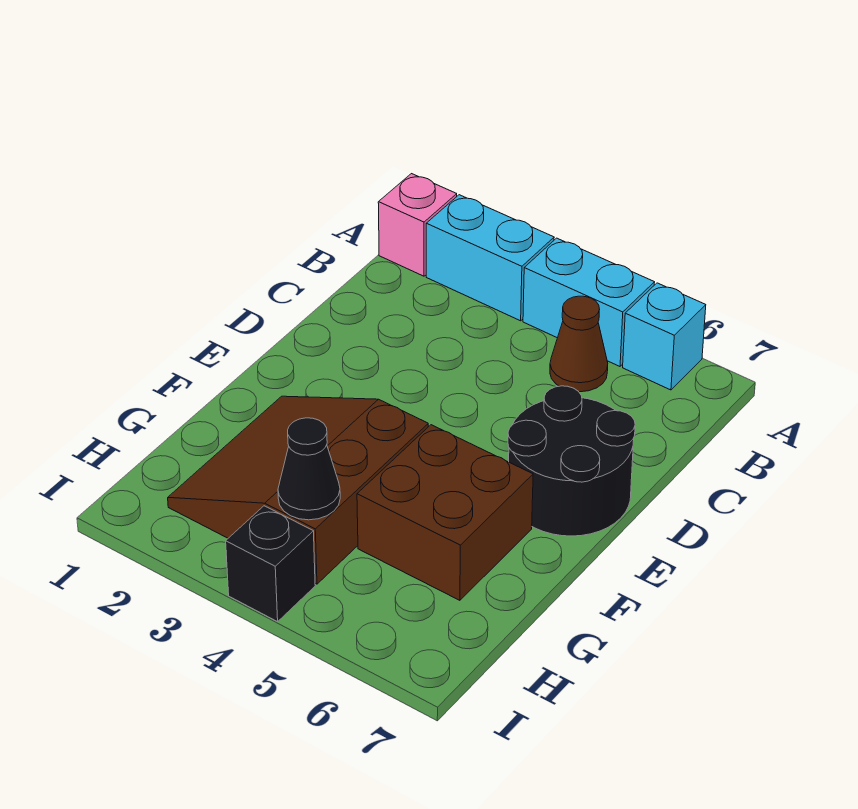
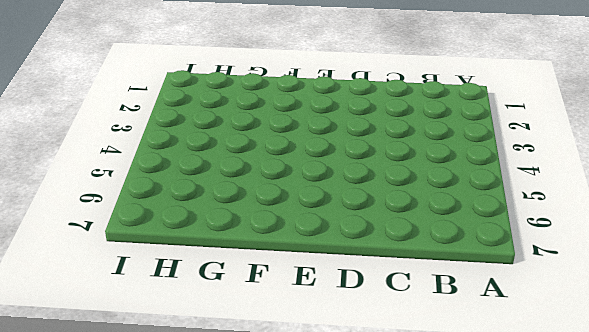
none -> pink brick A1 level 1
none -> cyan brick A2:A3 level 1

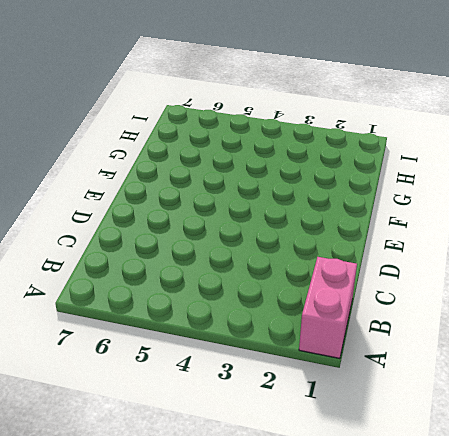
pink brick A1:B1 level 1 -> pink brick A1 level 1
none -> cyan brick A2:A3 level 1
none -> cyan brick A4:A5 level 1

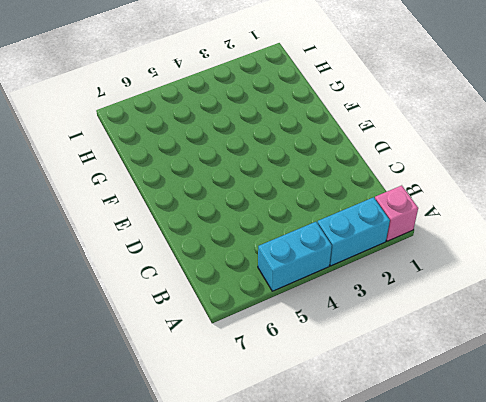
none -> cyan brick A6 level 1
none -> brown cone B5 level 1

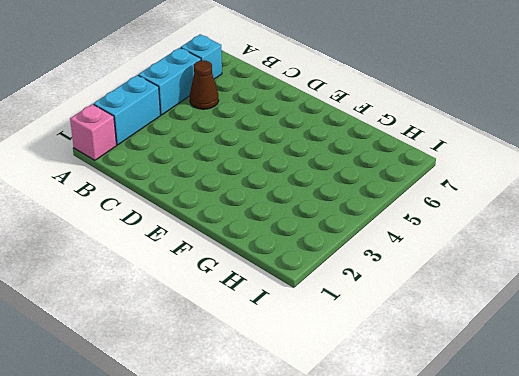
none -> black round brick D6:E7 level 1
none -> brown slope F2:H4 level 1 top 4

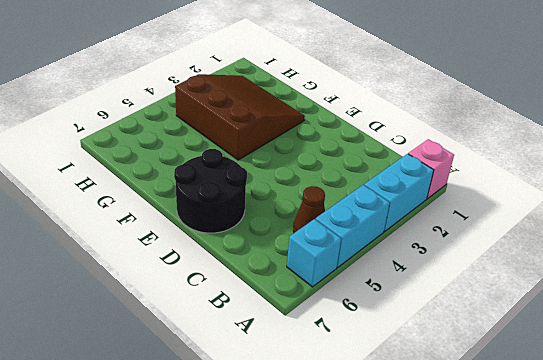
none -> brown brick F5:G6 level 1
none -> black brick I4 level 1

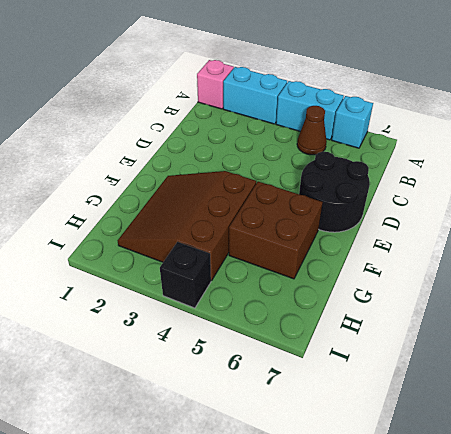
none -> black cone H4 level 2

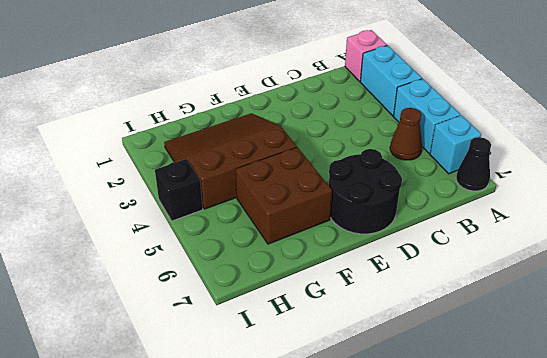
black cone A7 level 1 -> black cone H4 level 2

